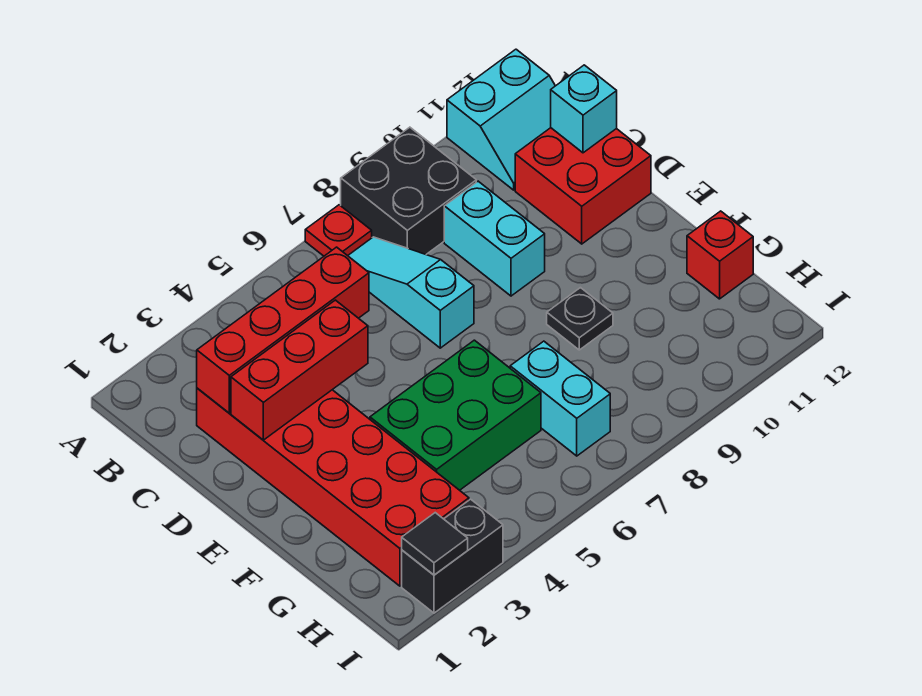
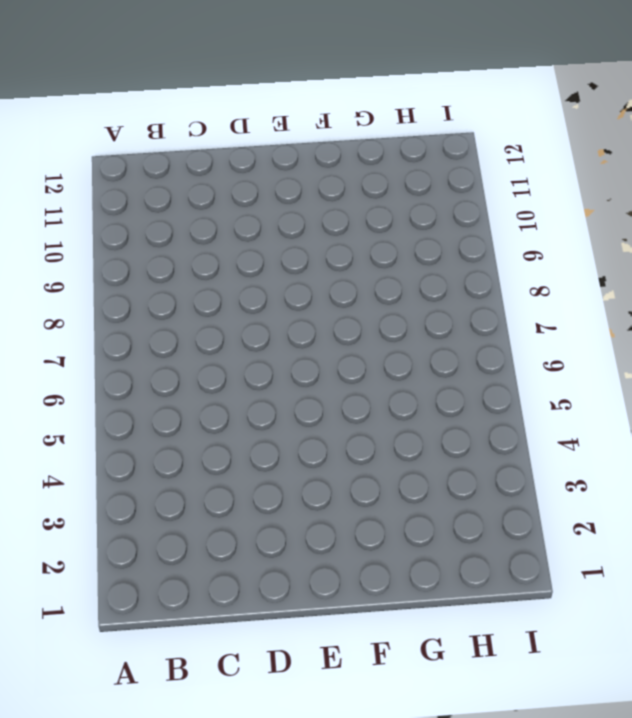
none -> red plate A7 level 1
none -> black brick A8:B9 level 1
none -> cyan slope A11:B12 level 1 top A

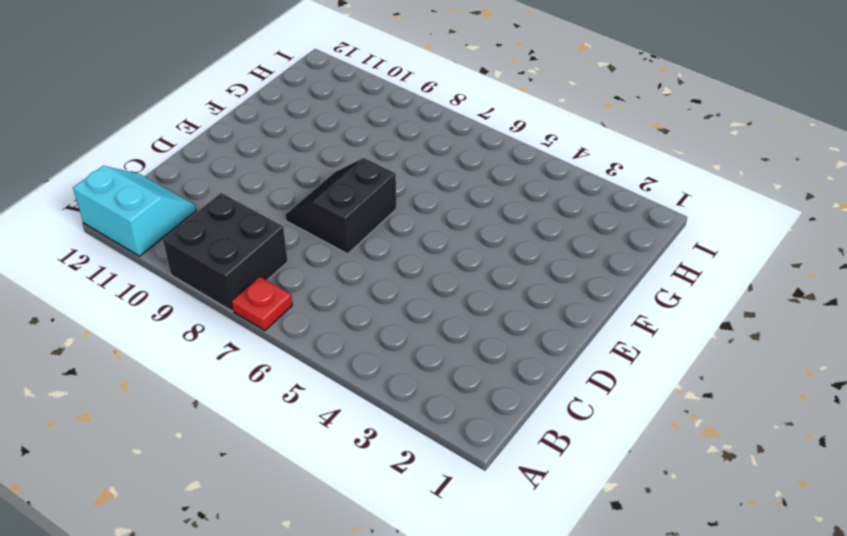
black slope D7:E8 level 1 top 7 -> cyan slope B7:D7 level 1 top D
none -> red brick C2:H3 level 1
none -> cyan brick C9:D9 level 1
none -> red brick C11:D12 level 1

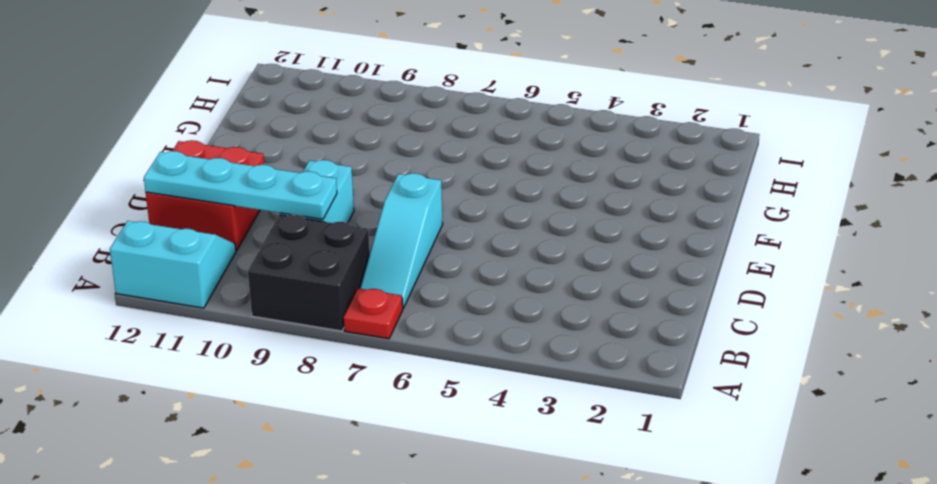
cyan plate C9:C12 level 2 -> cyan brick C12 level 2
none -> red brick C2:H3 level 1
none -> green brick F4:G6 level 1
none -> black plate F9 level 1

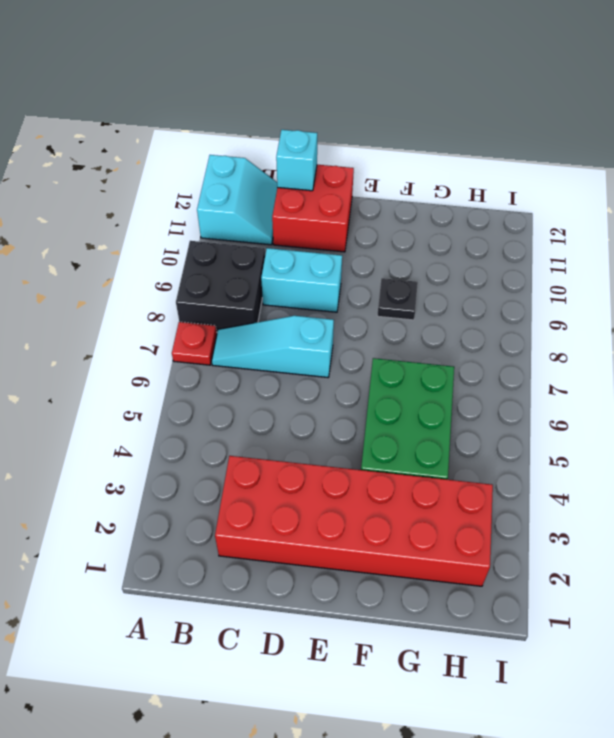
none -> cyan brick G7:H7 level 1
none -> red brick G12 level 1
none -> black brick I2:I3 level 1

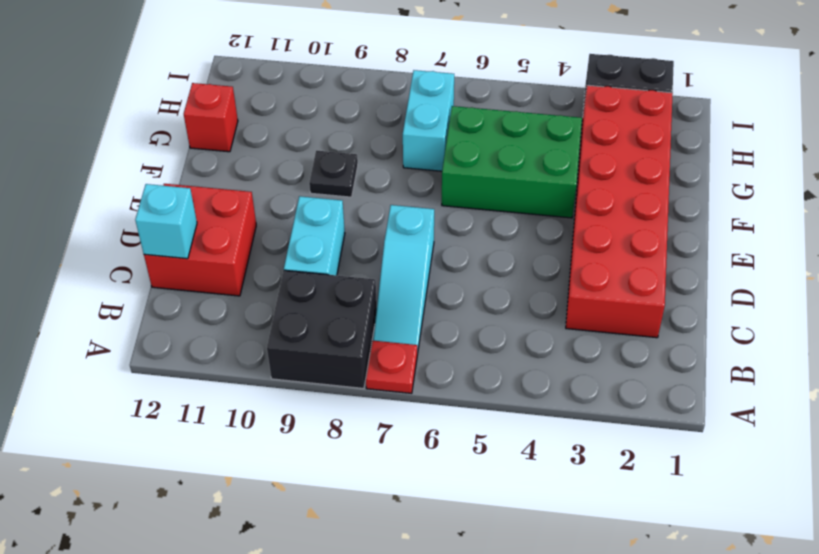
none -> cyan slope A11:B12 level 1 top A
none -> red brick C2:C5 level 2
none -> red brick D2:D4 level 2

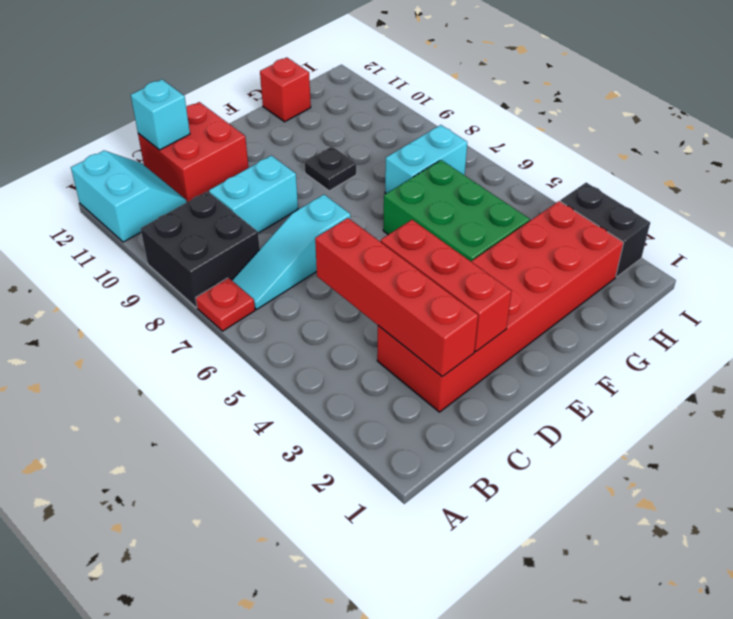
none -> black tile I2 level 2

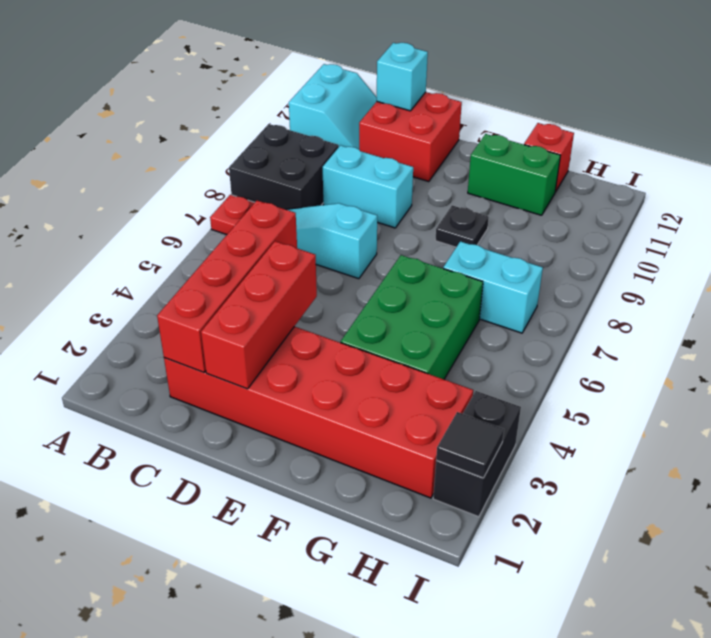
green brick F11:G11 level 1 -> none

